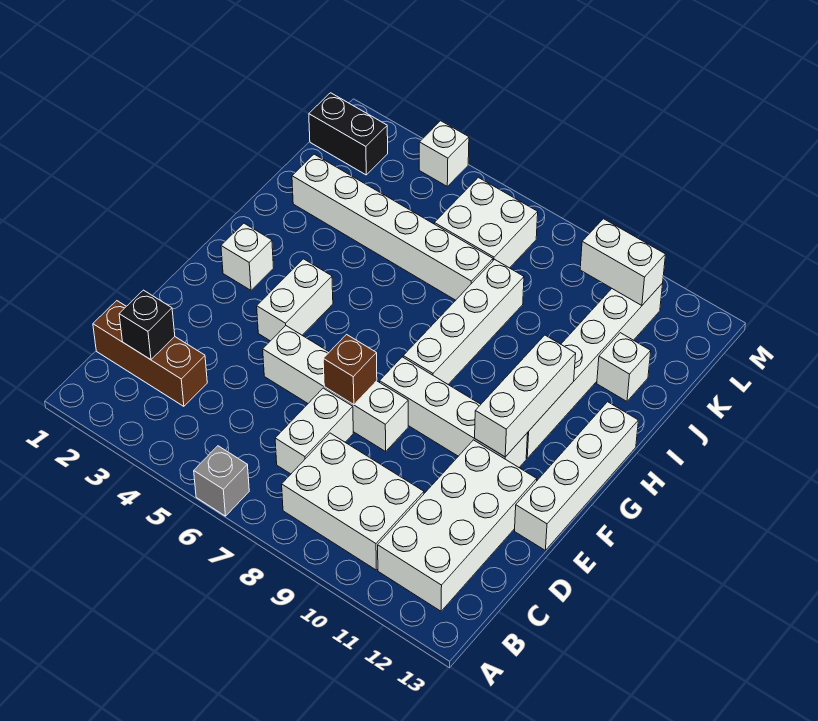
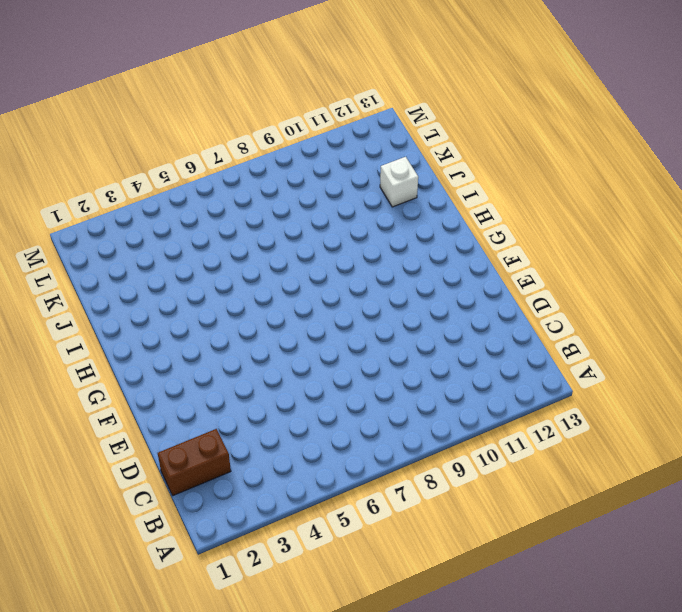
brown brick C1:C2 level 1 -> brown brick C1:C3 level 1
none -> grey brick A6 level 1
none -> white brick B8:C10 level 1
none -> white brick B11:E12 level 1

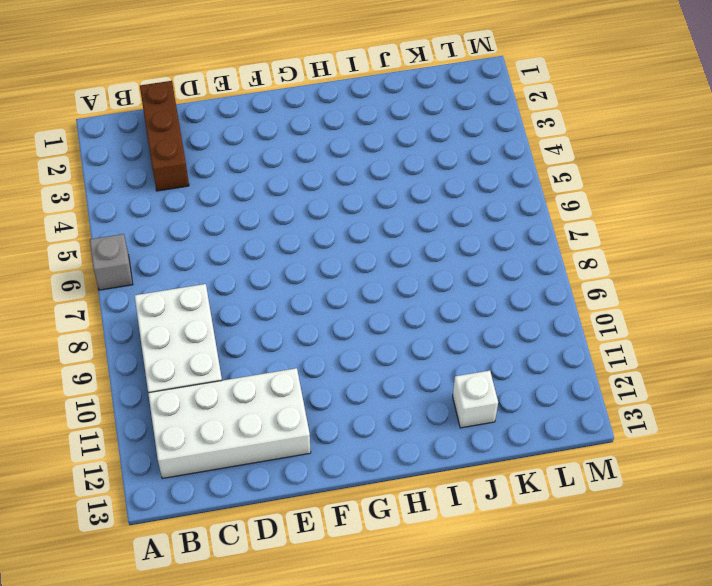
none -> white brick C7:D7 level 1
none -> white brick E5:E8 level 1
none -> white brick E13:H13 level 1

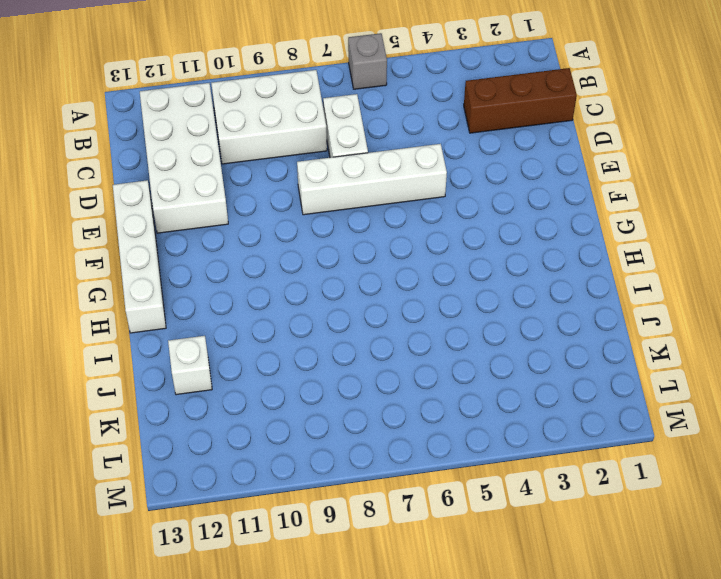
none -> white brick F4:G4 level 1
none -> white brick F8:F11 level 1
none -> white brick G2 level 1

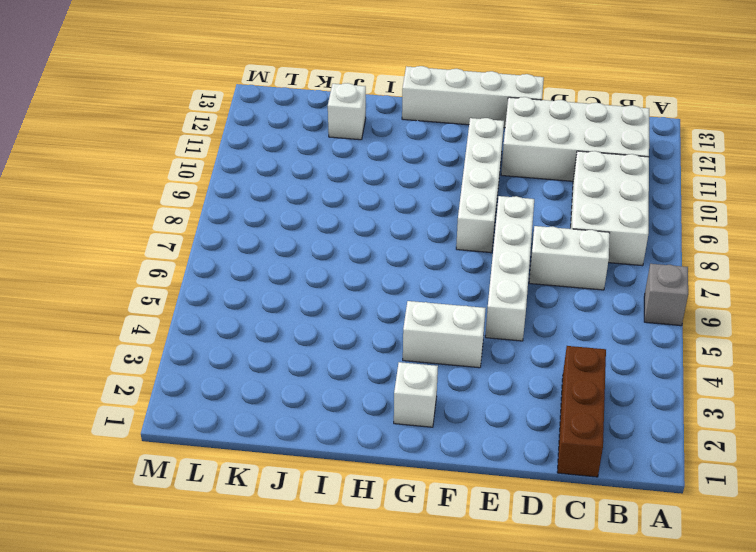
none -> white brick G8:J8 level 1
none -> white brick G11:L11 level 1
none -> white brick J2:J7 level 1

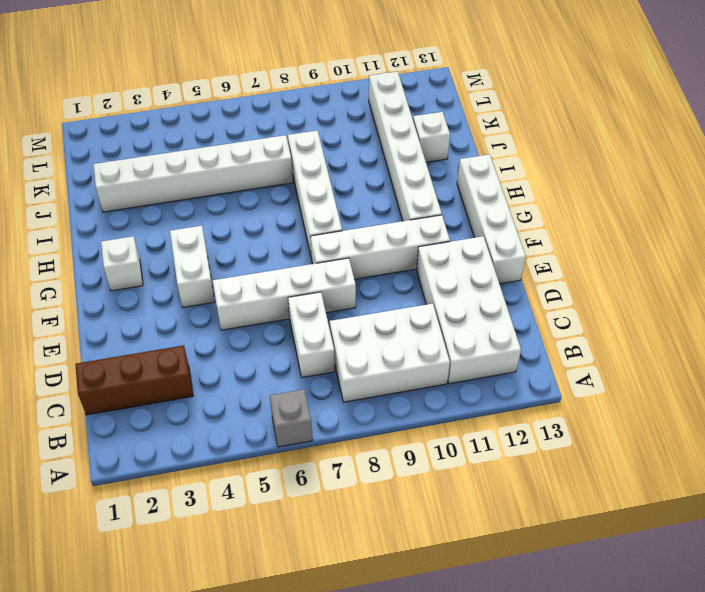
none -> white brick K6:L7 level 1
none -> black brick L1:L2 level 1
none -> white brick M4 level 1

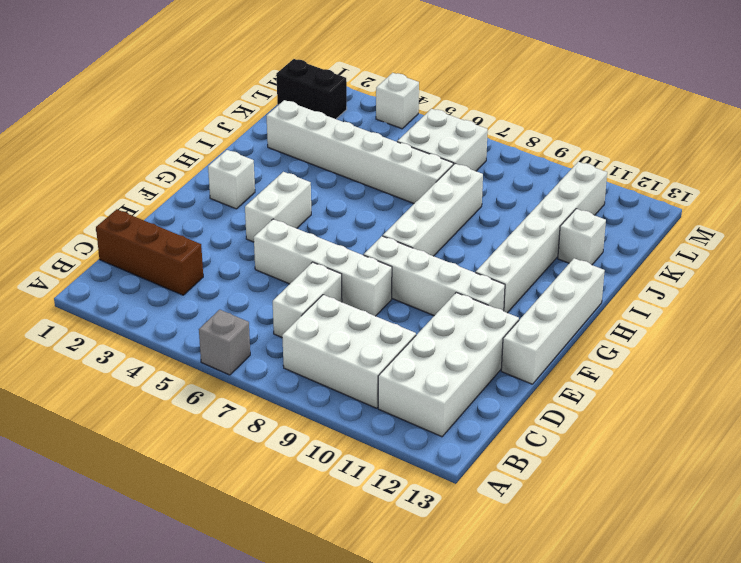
none -> black brick C2 level 2
none -> brown brick E7 level 2
none -> white brick F11:H11 level 2

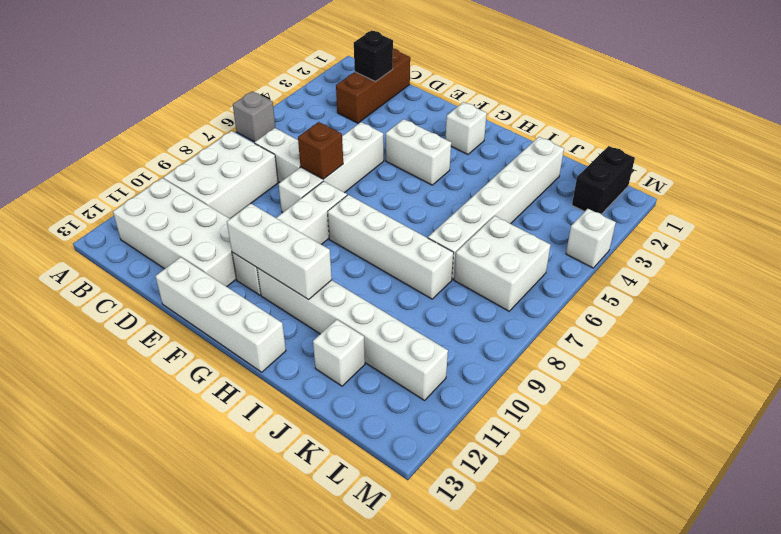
none -> white brick L10:L11 level 2

